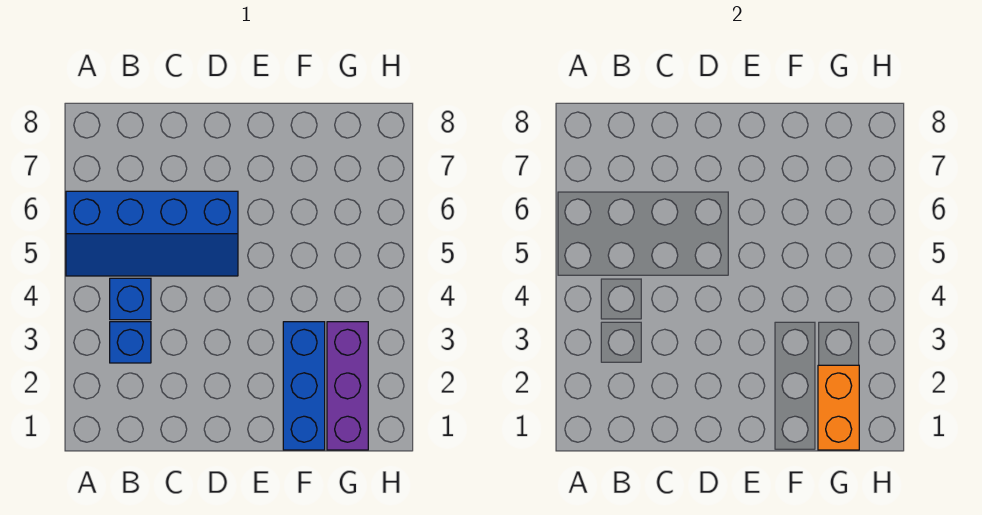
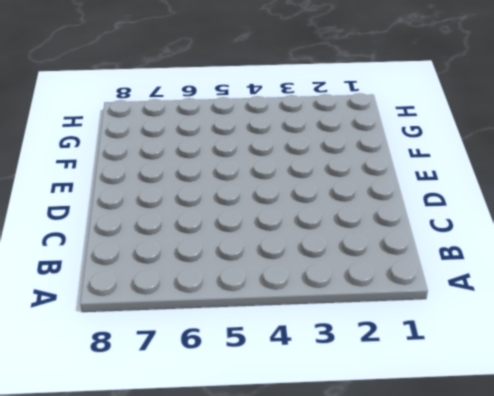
none -> blue slope A5:D6 level 1 top 6
none -> blue brick B3 level 1

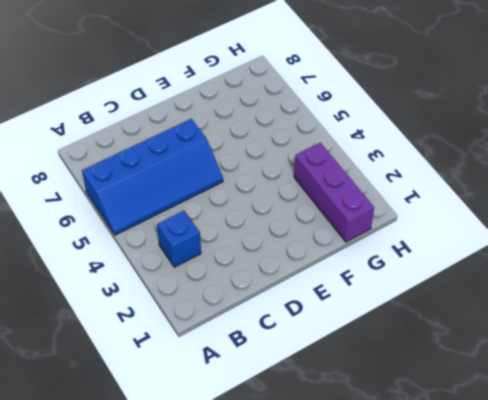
none -> blue brick B4 level 1
none -> blue brick F1:F3 level 1

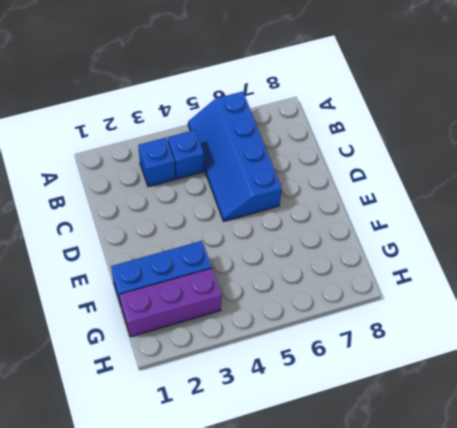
none -> orange brick G1:G2 level 2

